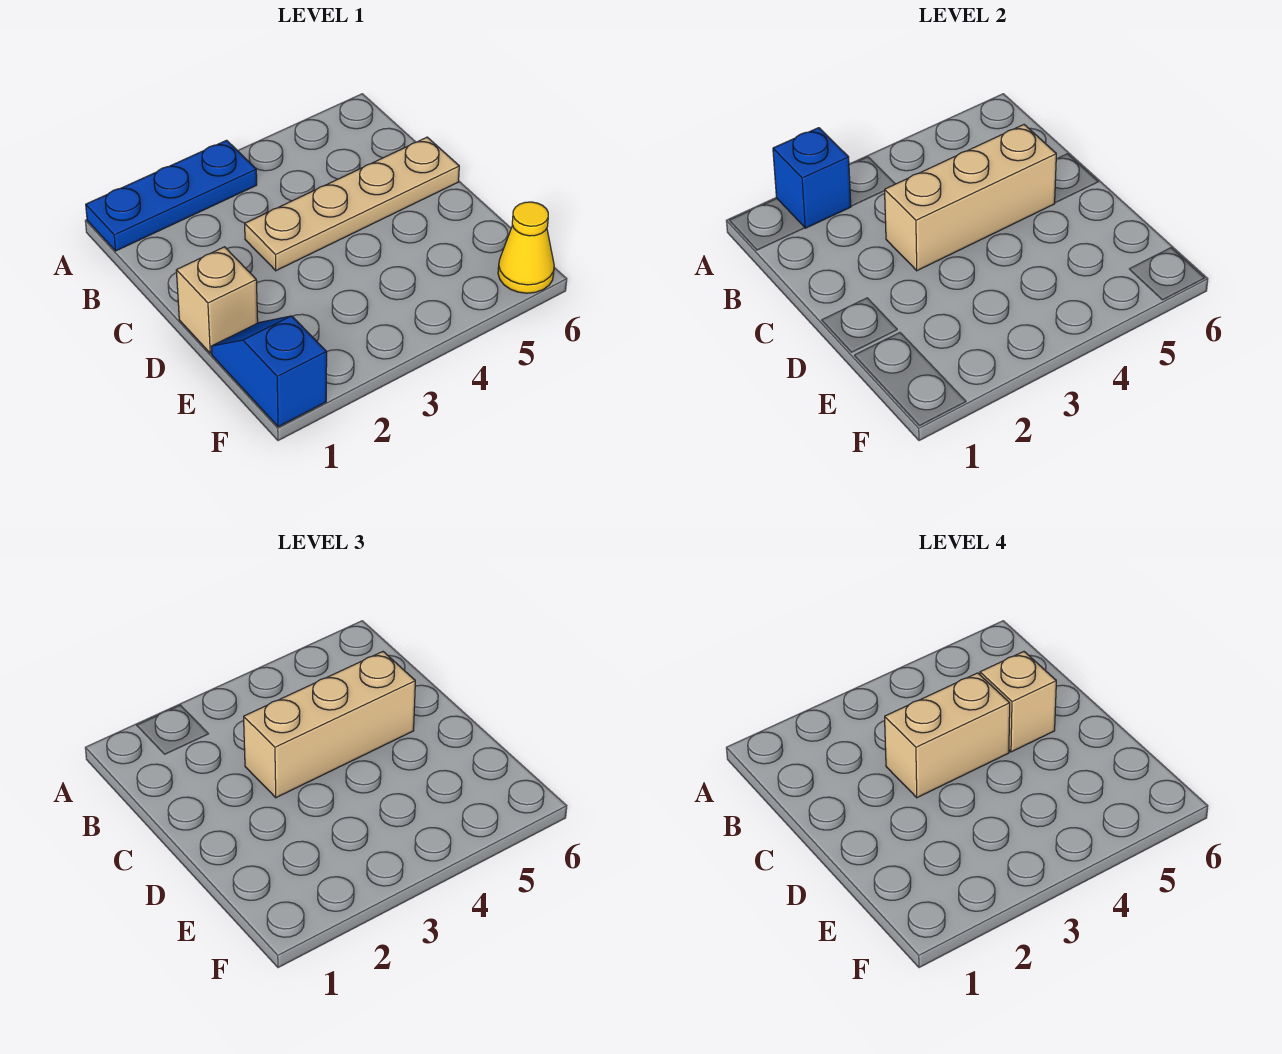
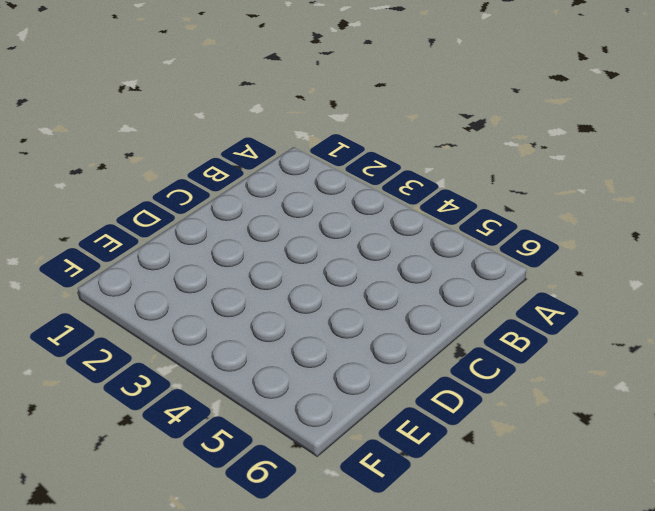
none -> blue plate A1:A3 level 1
none -> tan plate C3:C6 level 1

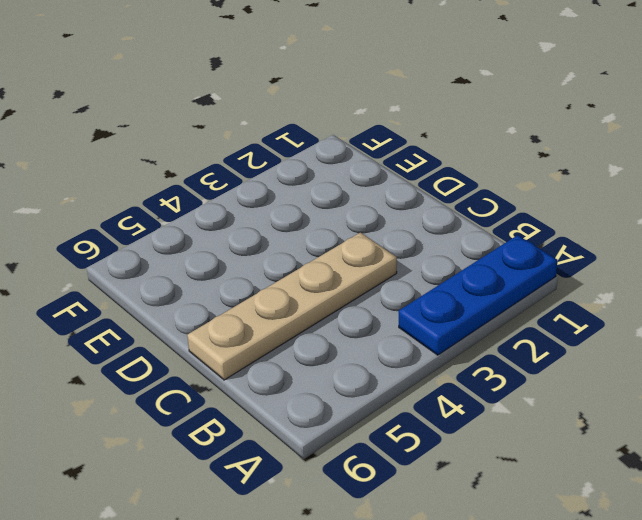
none -> tan brick D1 level 1
none -> blue slope E1:F1 level 1 top F

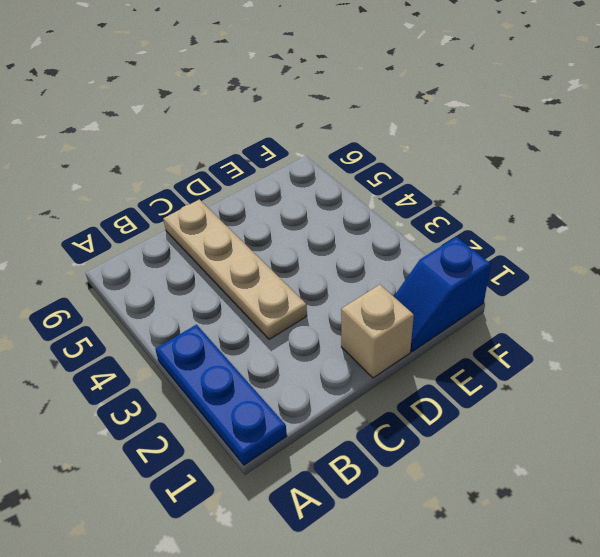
none -> yellow cone F6 level 1
none -> blue brick A2 level 2

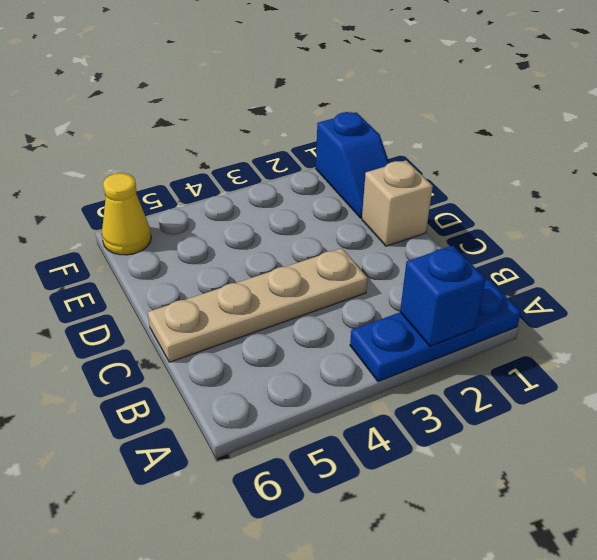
none -> tan brick C3:C5 level 2
none -> tan brick C3:C5 level 3

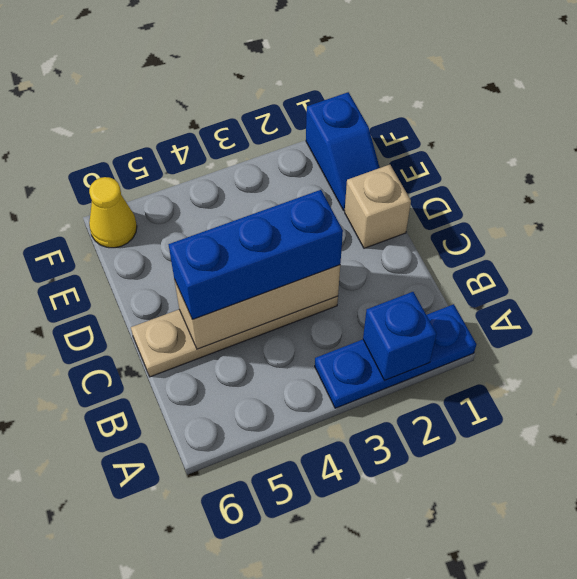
blue brick C3:C5 level 3 -> tan brick C3:C5 level 3
none -> tan brick C3:C4 level 4
none -> tan brick C5 level 4

